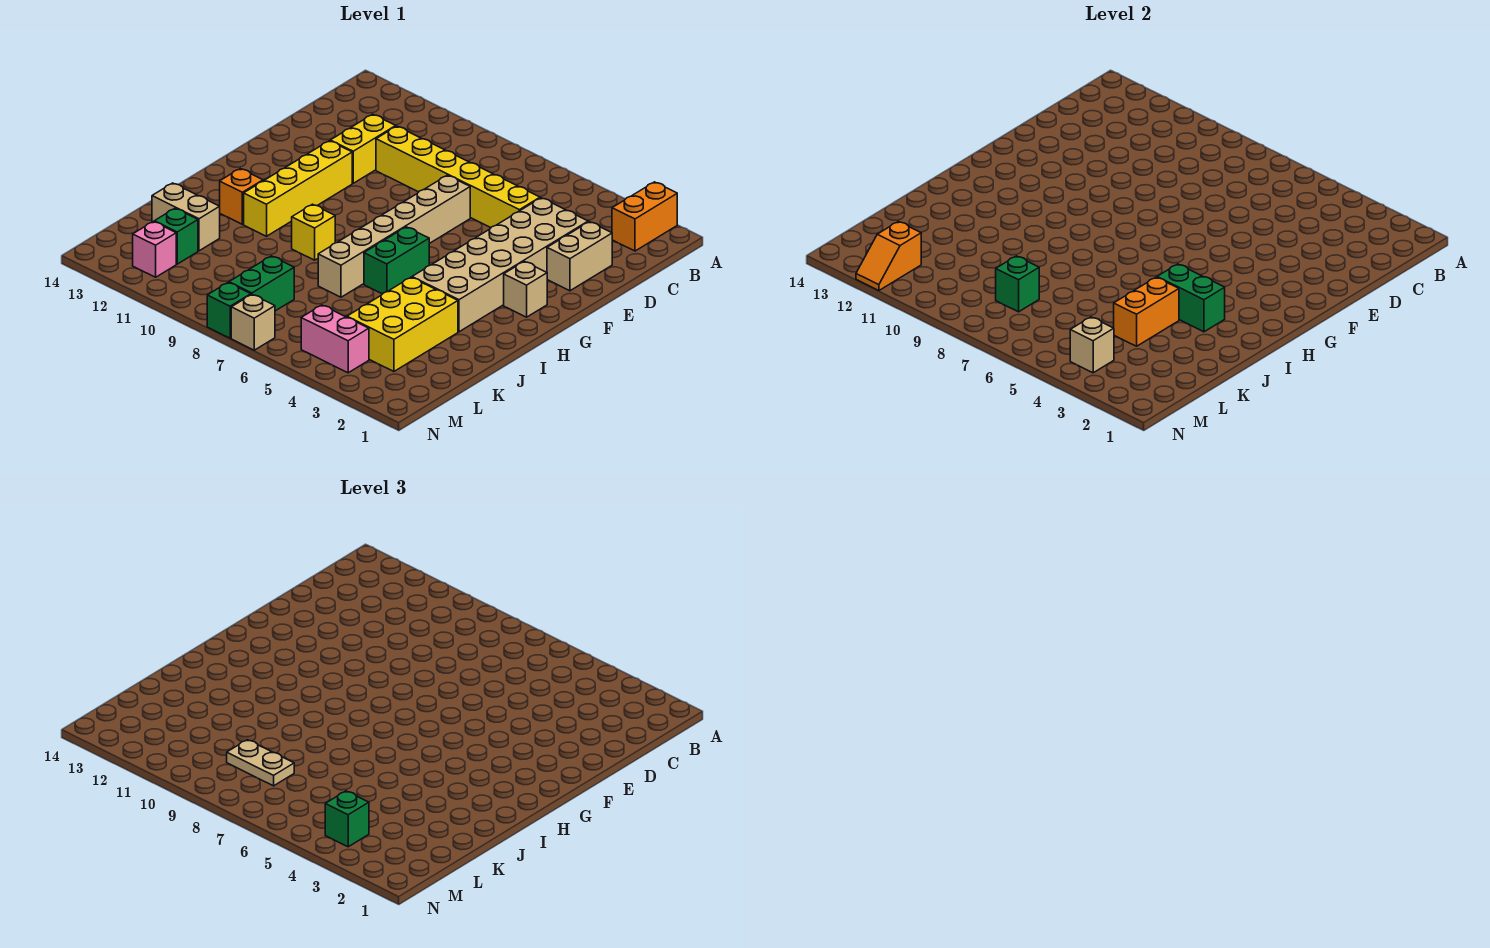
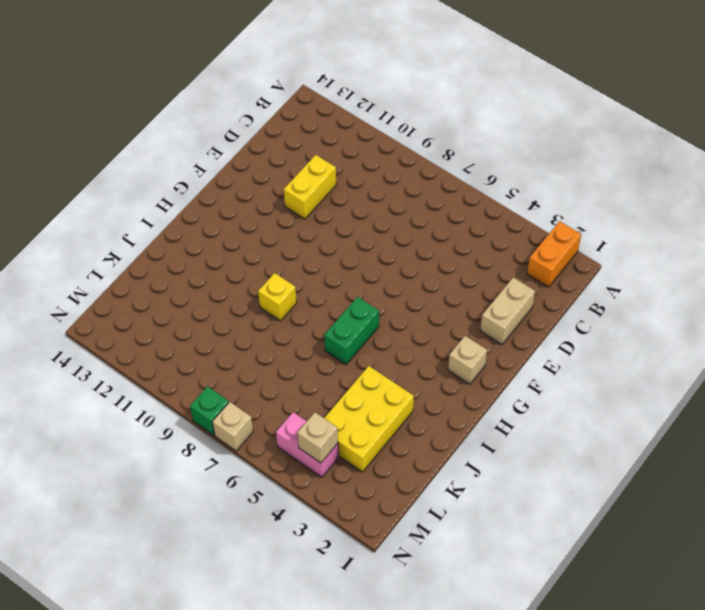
none -> tan brick D3:I4 level 1
none -> yellow brick D5:D10 level 1
none -> tan brick E7:J7 level 1

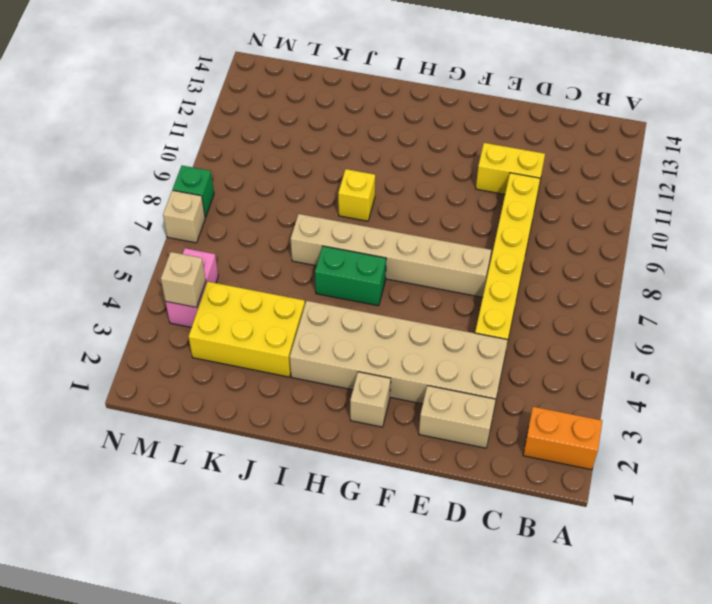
none -> yellow brick F11:I11 level 1
none -> orange brick I12 level 1
none -> tan brick K12:K13 level 1

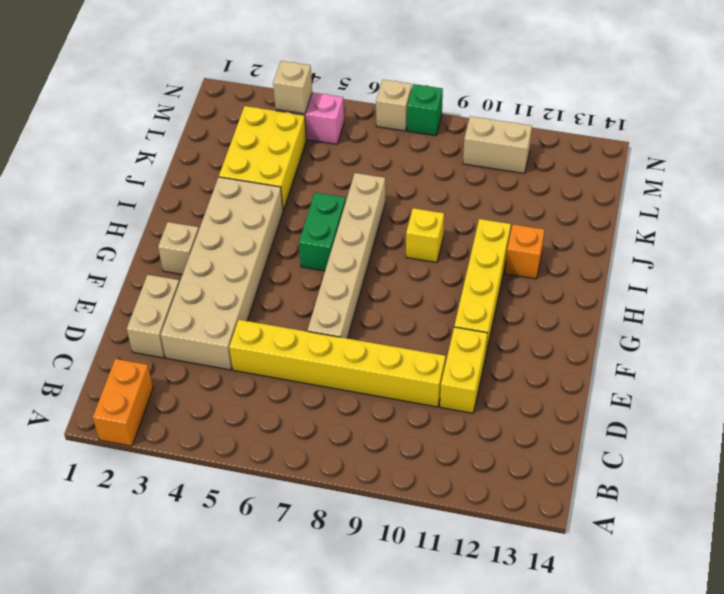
tan brick M10:M11 level 1 -> tan brick K12:K13 level 1
none -> green brick L8:M8 level 1
none -> green brick L12 level 1
none -> pink brick M12 level 1

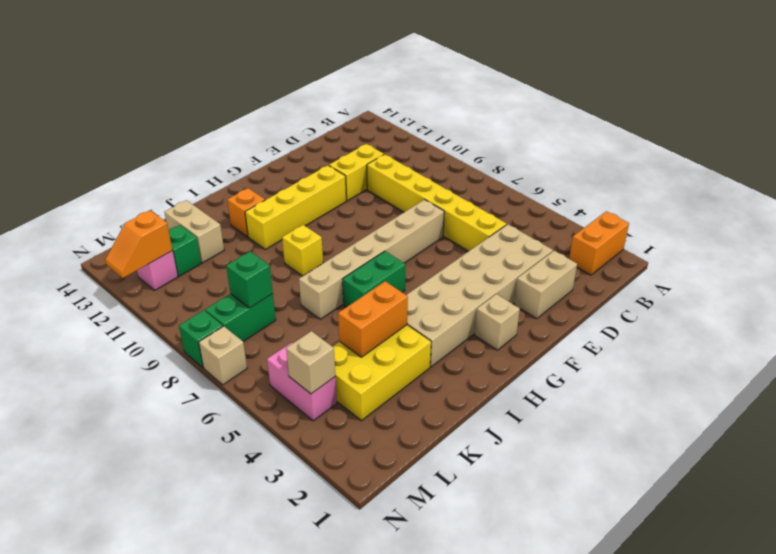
none -> green brick I3:I4 level 2
none -> tan plate L8:L9 level 3
none -> green brick M4 level 3

